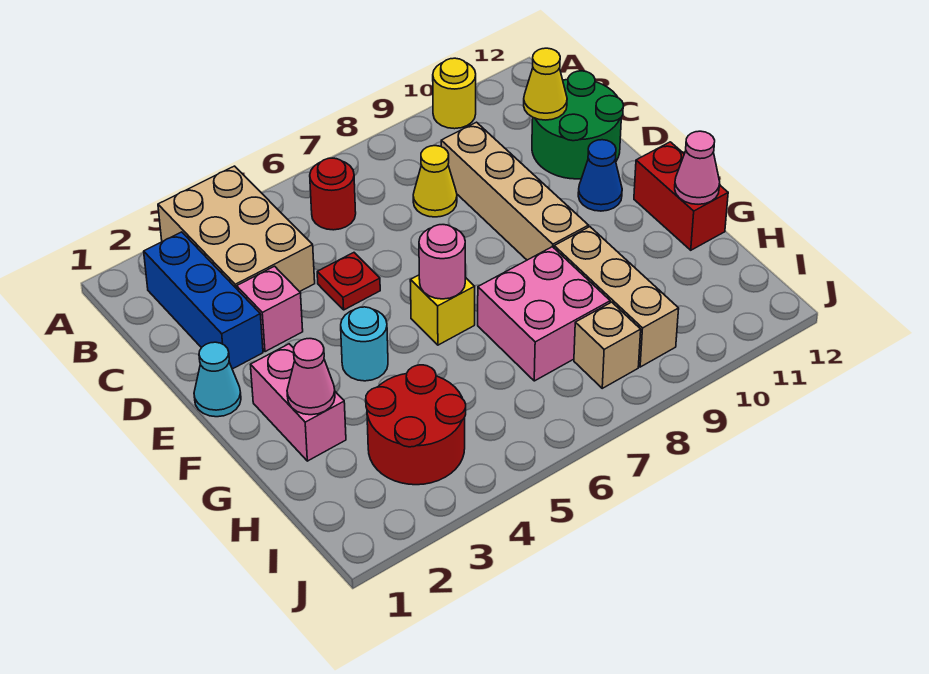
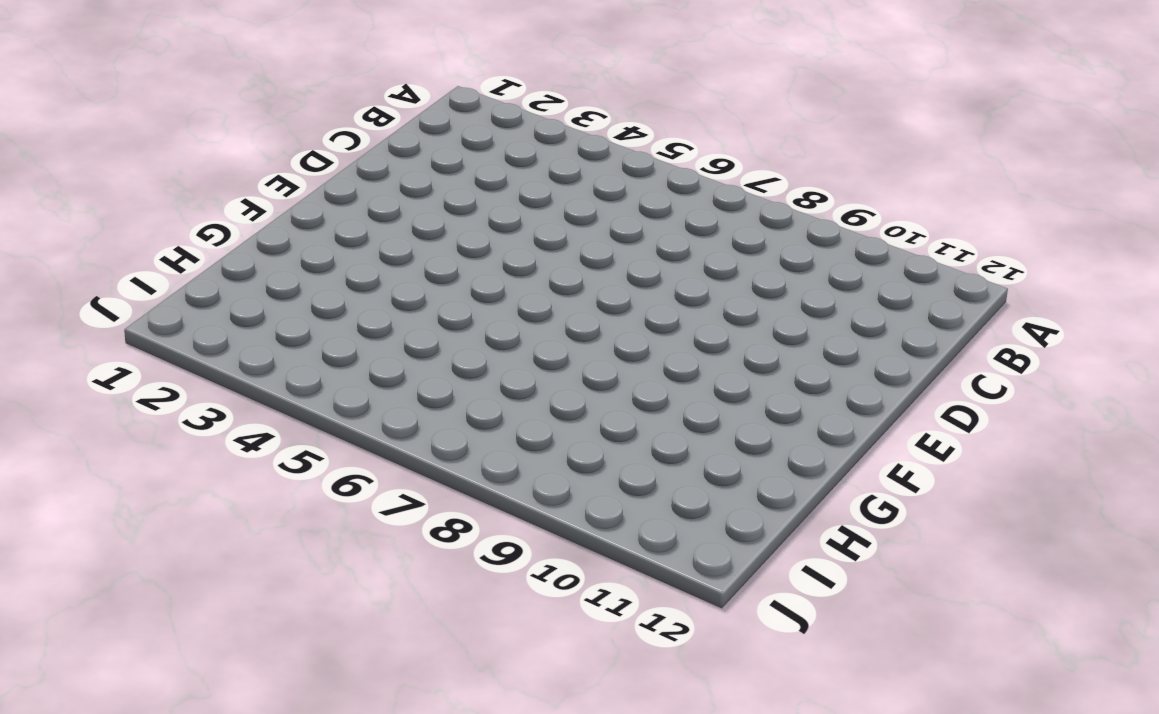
none -> tan brick A3:C4 level 1
none -> yellow round brick A10 level 1
none -> blue brick B2:D2 level 1

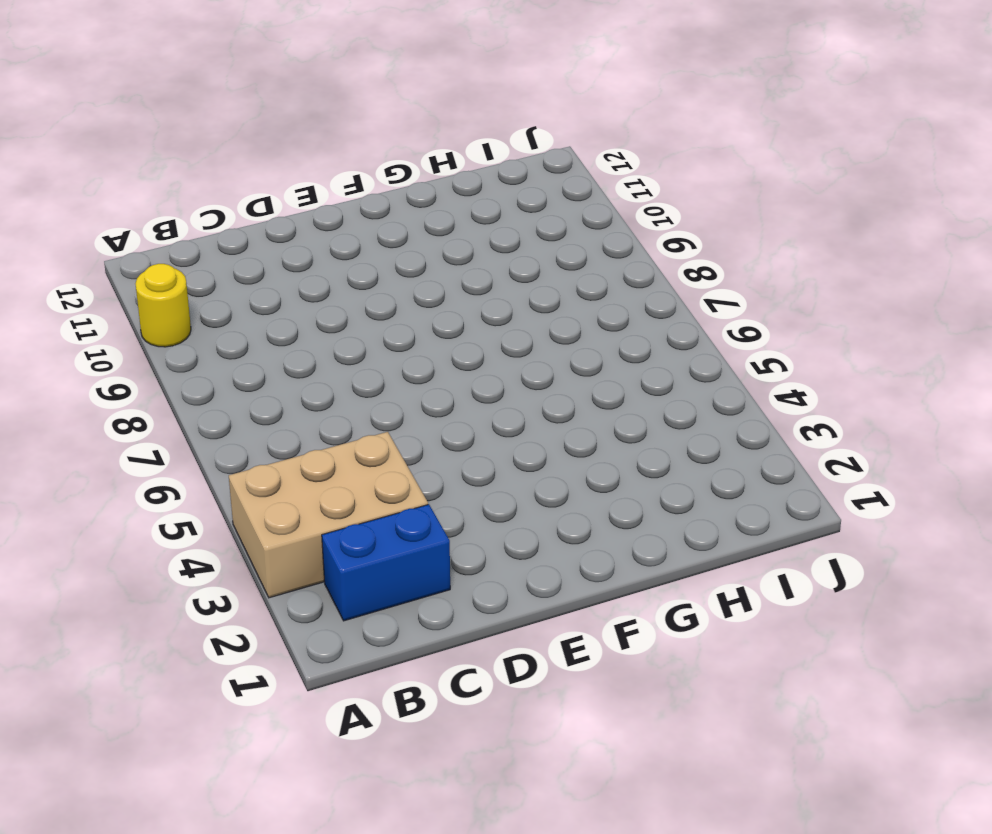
blue brick B2:C2 level 1 -> blue brick B2:D2 level 1
none -> red round brick B6 level 1
none -> yellow cone C8 level 1
none -> tan brick C9:F9 level 1

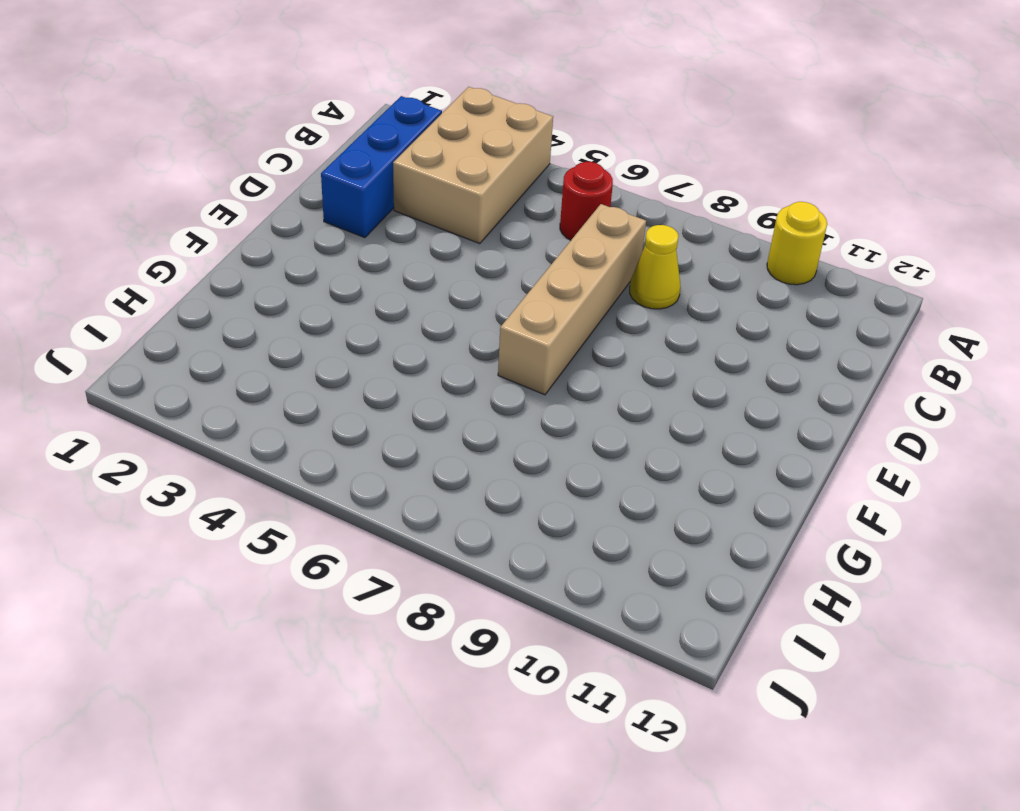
tan brick C7:F7 level 1 -> tan brick C9:F9 level 1
none -> green round brick C11:D12 level 1
none -> pink brick D3 level 1
none -> red plate D5 level 1

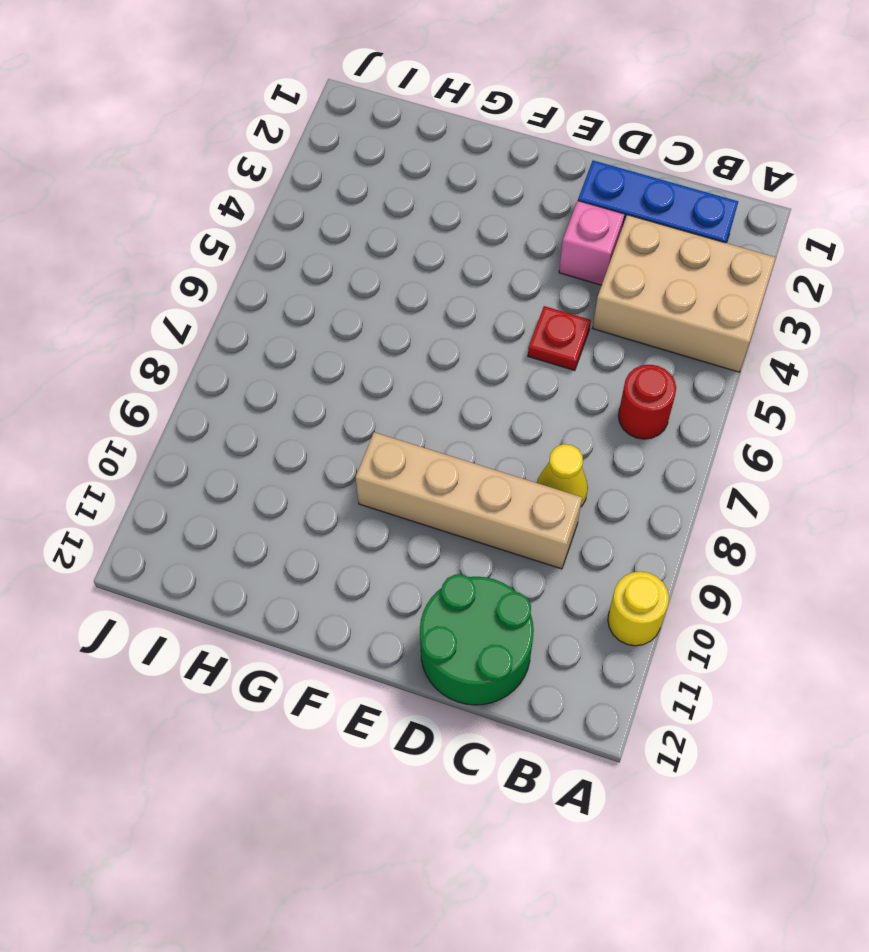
none -> cyan cone E1 level 1
none -> blue cone E11 level 1
none -> pink brick F2:G2 level 1

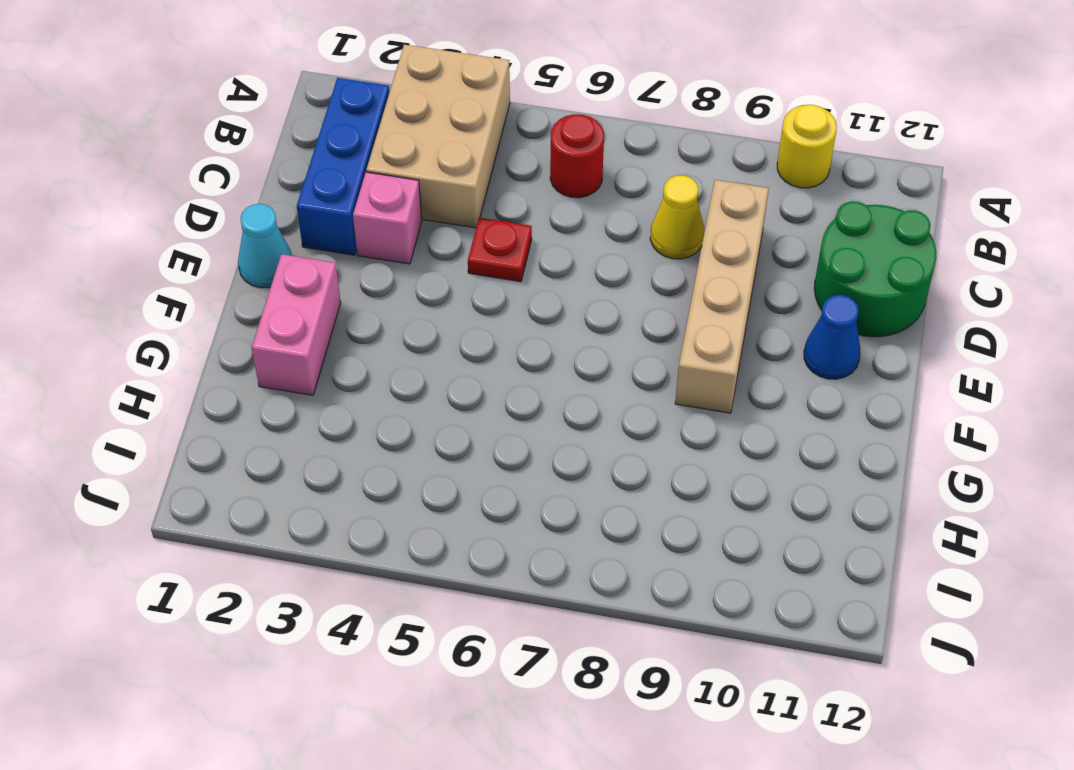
none -> cyan round brick F4 level 1
none -> yellow brick F6 level 1
none -> red brick F12:G12 level 1

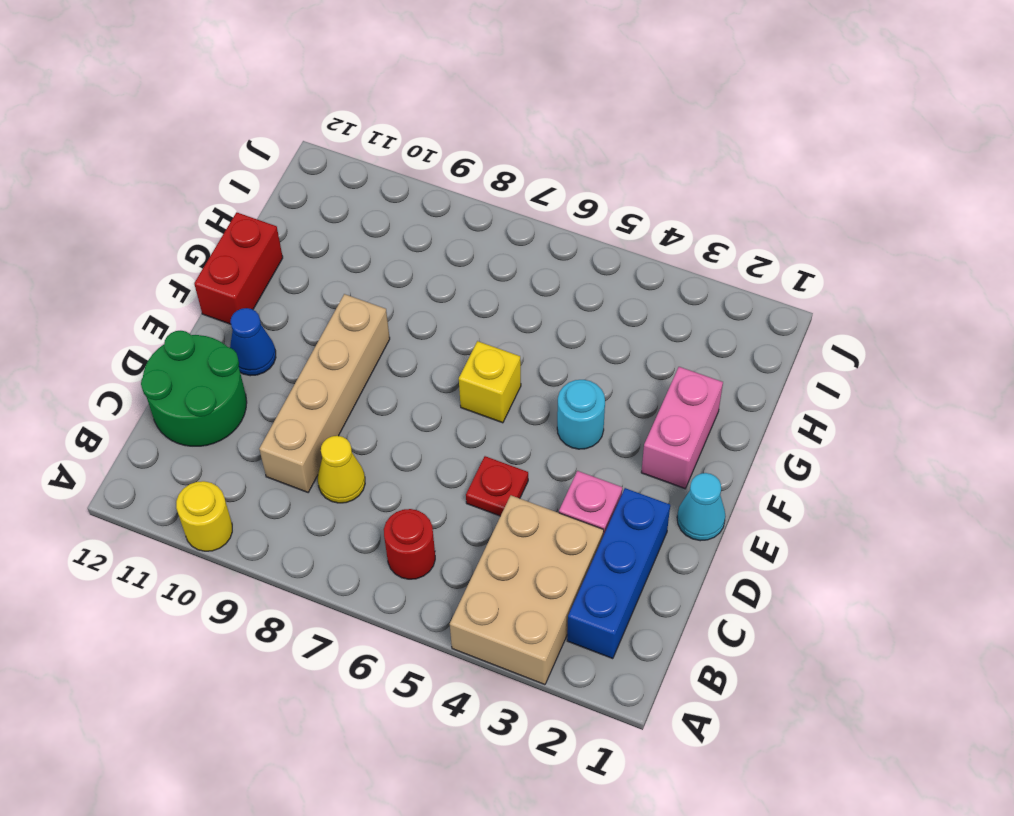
none -> pink brick G7:H8 level 1
none -> tan brick G9:I9 level 1
none -> red round brick H3:I4 level 1

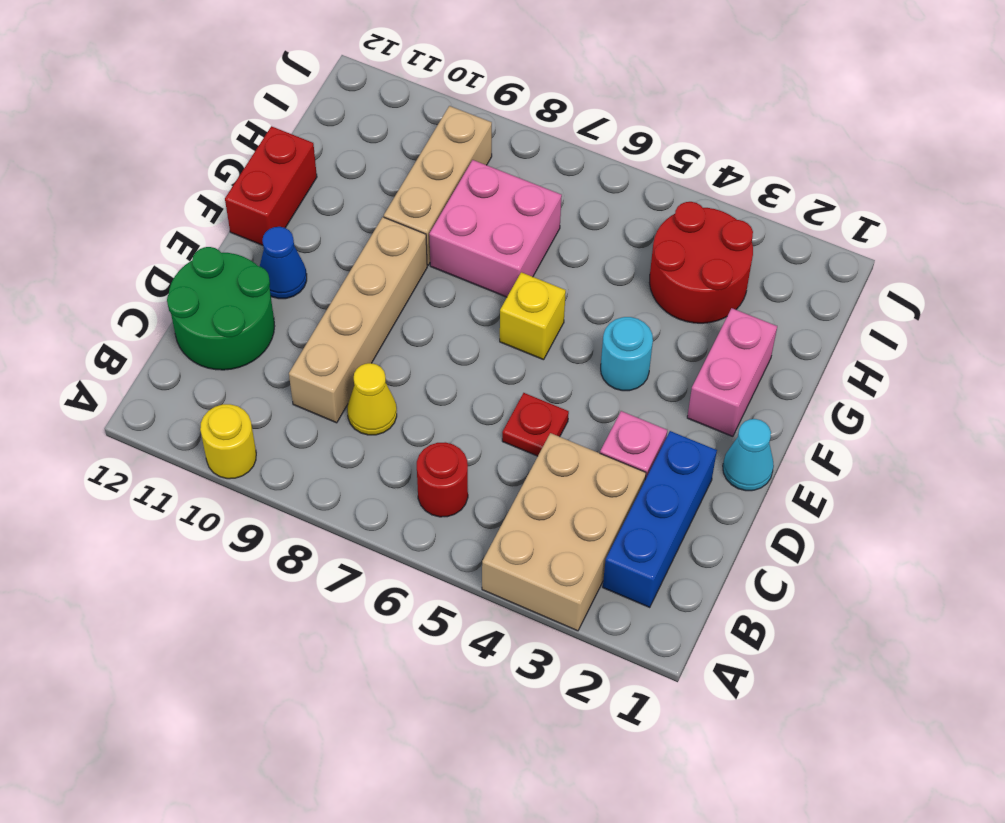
none -> tan brick I8 level 1
none -> yellow cone C11 level 2
none -> pink round brick F6 level 2

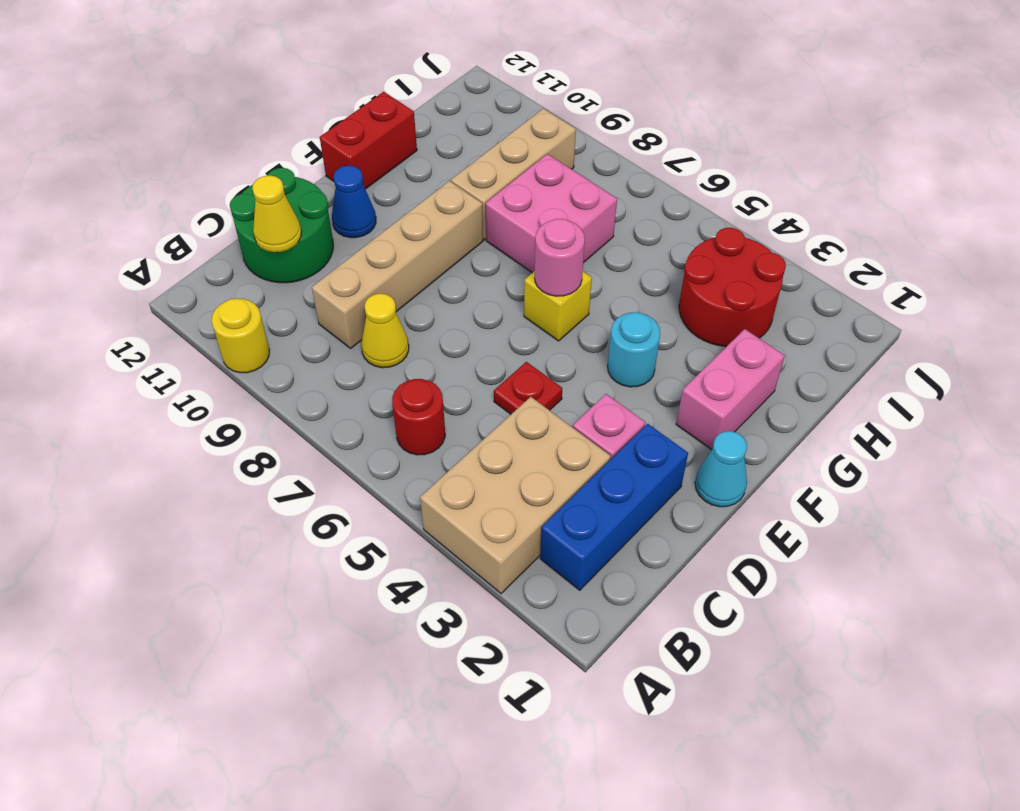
none -> tan brick I8 level 1
none -> pink cone G2 level 2
none -> pink cone G12 level 2

